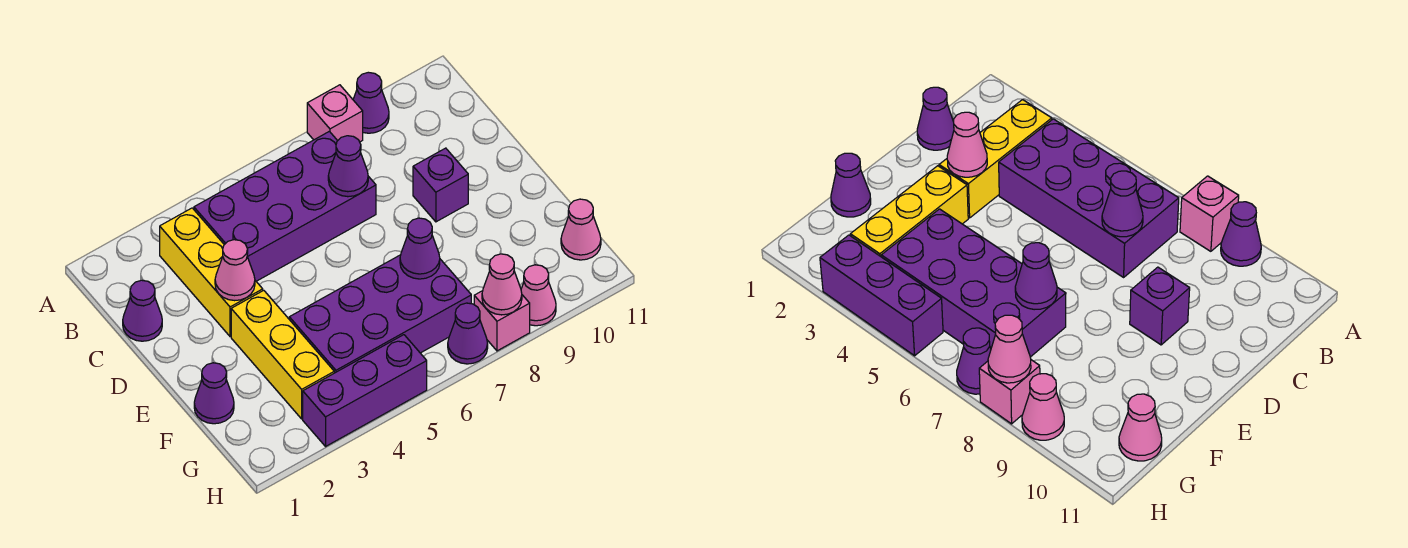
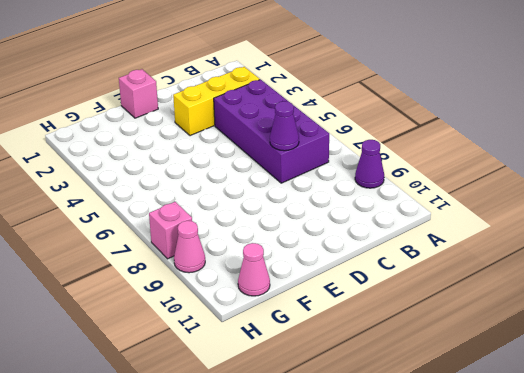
pink brick E1 level 1 -> pink brick A8 level 1
none -> purple cone C1 level 1
none -> purple brick D9 level 1
none -> yellow brick E3:G3 level 1

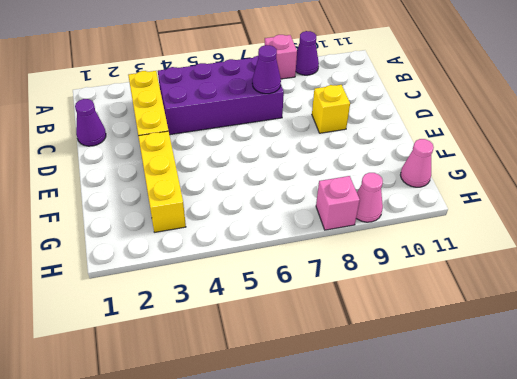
yellow brick D9 level 1 -> purple brick D9 level 1
none -> purple cone F1 level 1
none -> purple brick F4:G7 level 1
none -> purple brick H3:H5 level 1

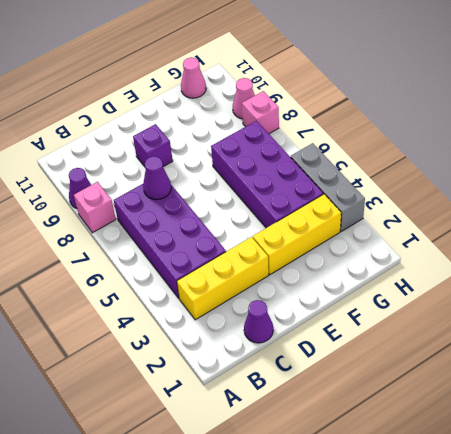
grey brick H3:H5 level 1 -> purple brick H3:H5 level 1
none -> purple cone F1 level 1
none -> purple cone H7 level 1
none -> pink cone D3 level 2

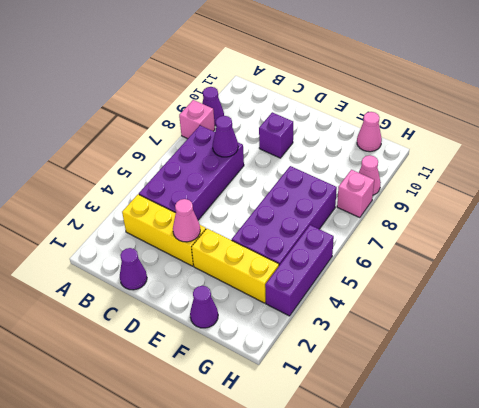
none -> purple cone H7 level 1
none -> purple cone F7 level 2
none -> pink cone H8 level 2

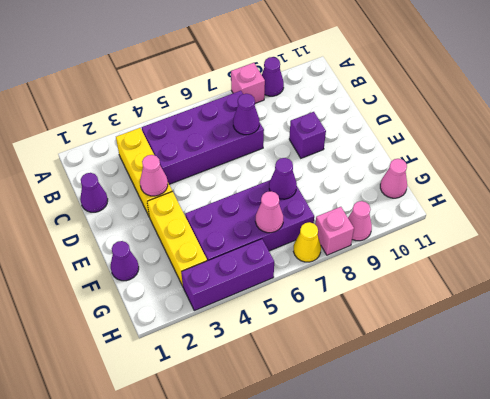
pink cone G6 level 2 -> pink cone H8 level 2
yellow cone H7 level 1 -> purple cone H7 level 1

